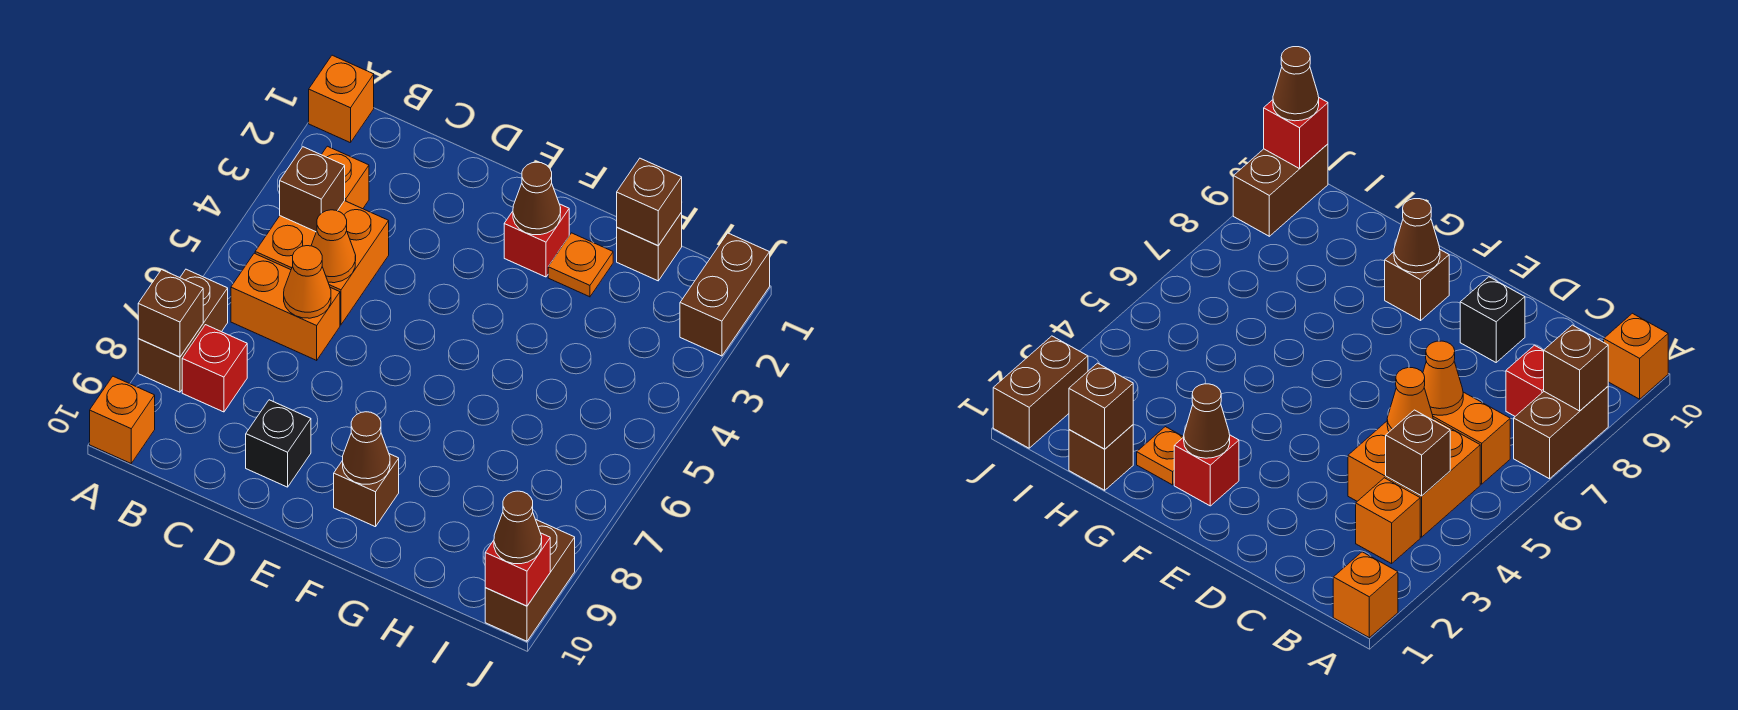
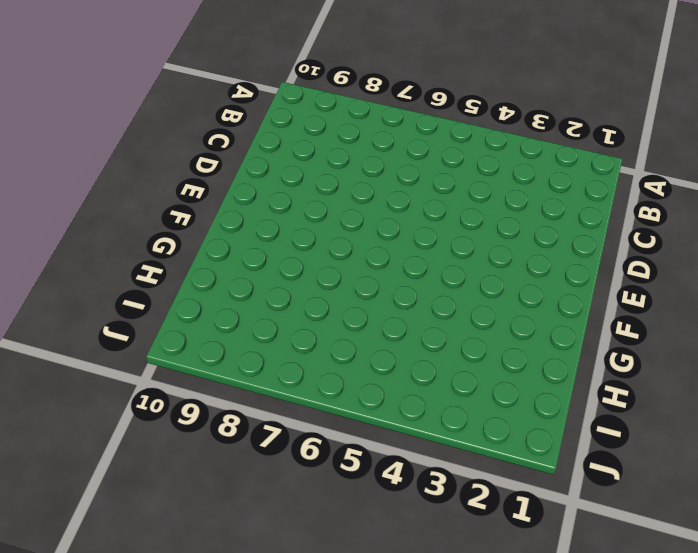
none -> orange brick A1 level 1
none -> brown brick A7:A8 level 1
none -> orange brick A10 level 1

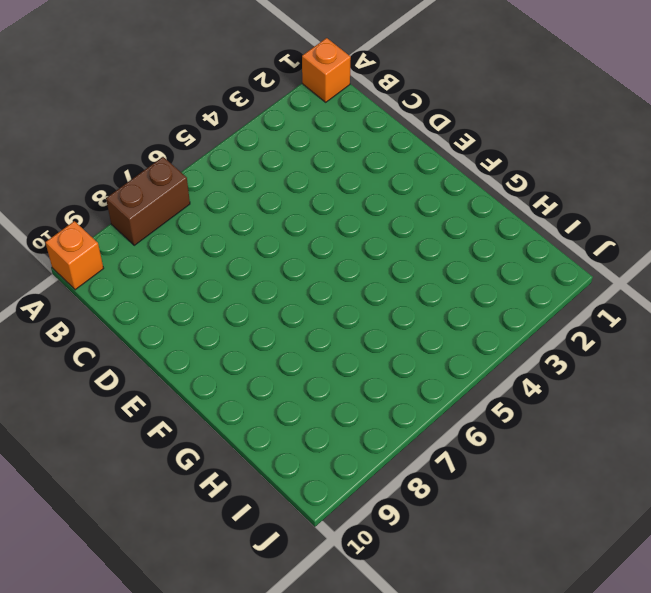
none -> orange brick B3 level 1
none -> orange brick B4:C5 level 1
none -> orange brick B6:C6 level 1

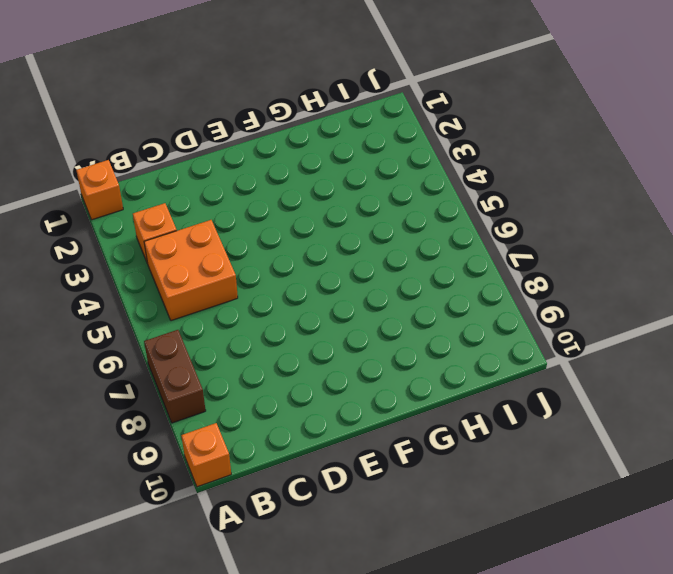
none -> orange brick B6:C6 level 1
none -> red brick B8 level 1
none -> black brick D9 level 1

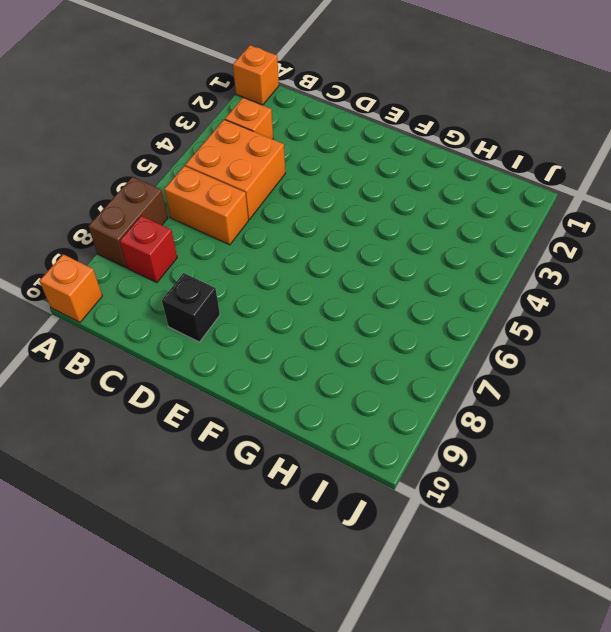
none -> red brick F2 level 1
none -> brown brick F9 level 1
none -> orange plate G2 level 1

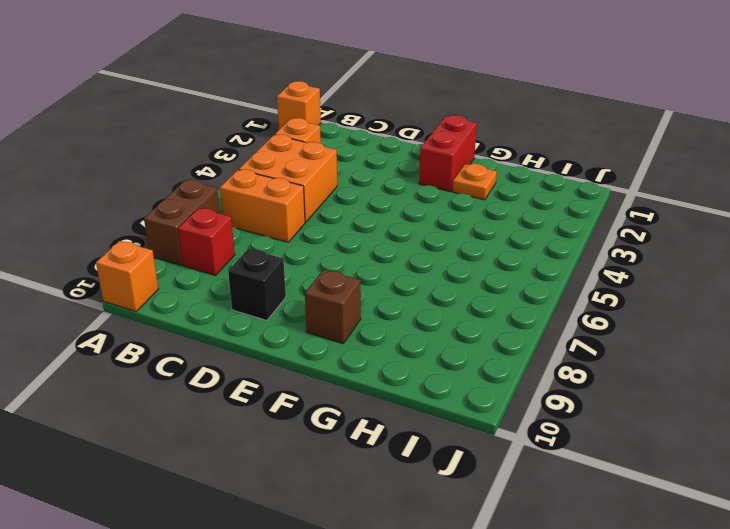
red brick F1:F2 level 1 -> red brick F2 level 1
none -> brown brick H1 level 1
none -> brown brick J1:J2 level 1
none -> brown brick J9:J10 level 1

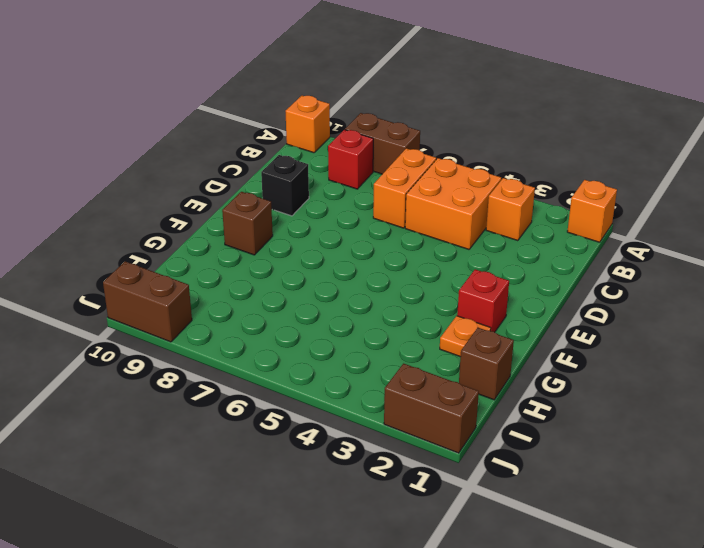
none -> brown brick A8 level 2
none -> brown brick B4 level 2
none -> orange cone C5 level 2

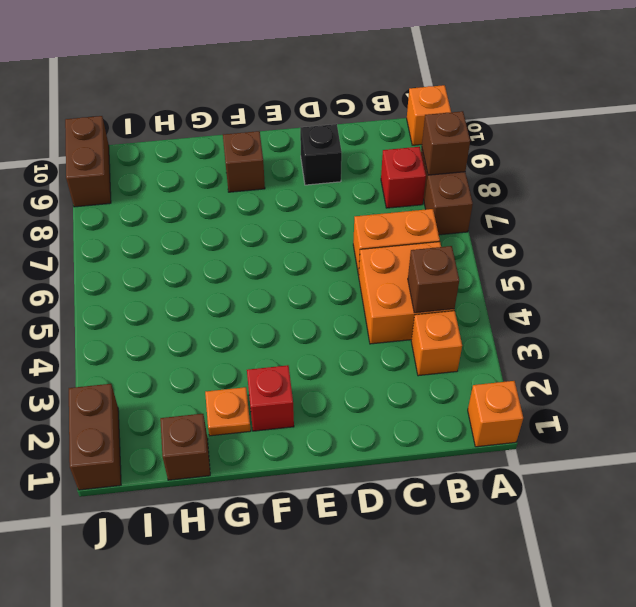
none -> orange cone C5 level 2
none -> orange cone C6 level 2
none -> brown cone F2 level 2

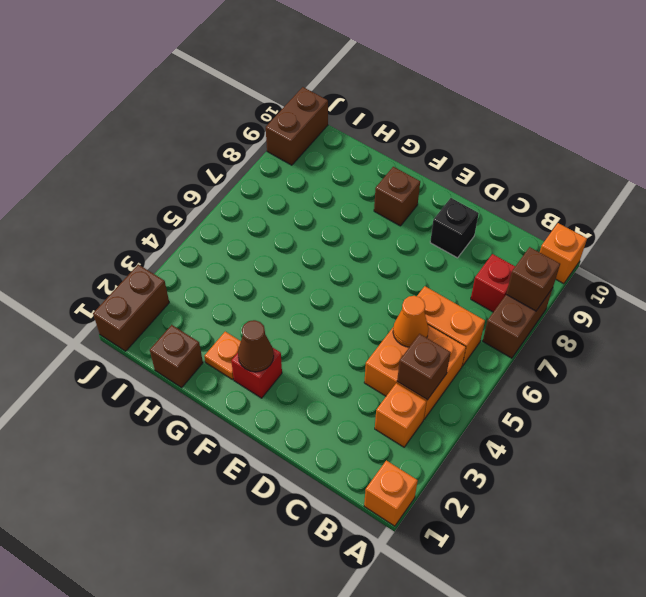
none -> orange cone C6 level 2
none -> brown cone F9 level 2
none -> brown brick H1 level 2

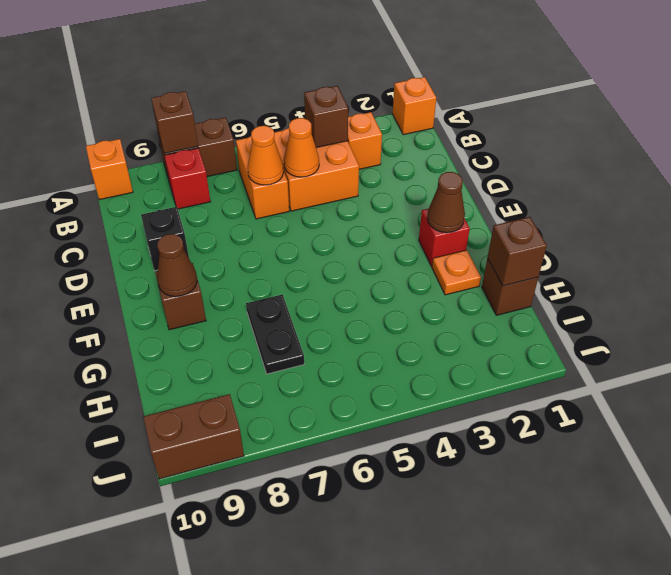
black plate G7:H7 level 1 -> none
none -> brown brick J1:J2 level 1
none -> red brick J10 level 2
none -> brown cone J10 level 3

